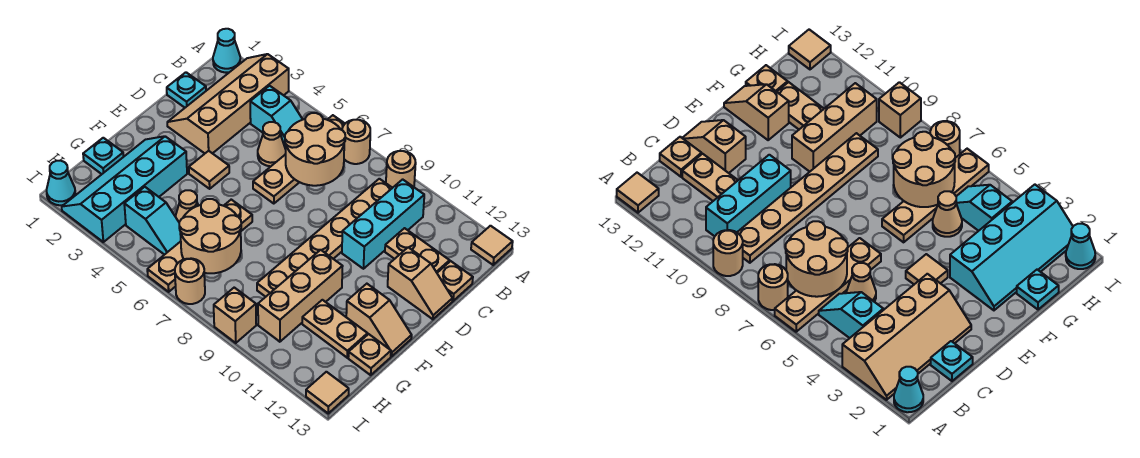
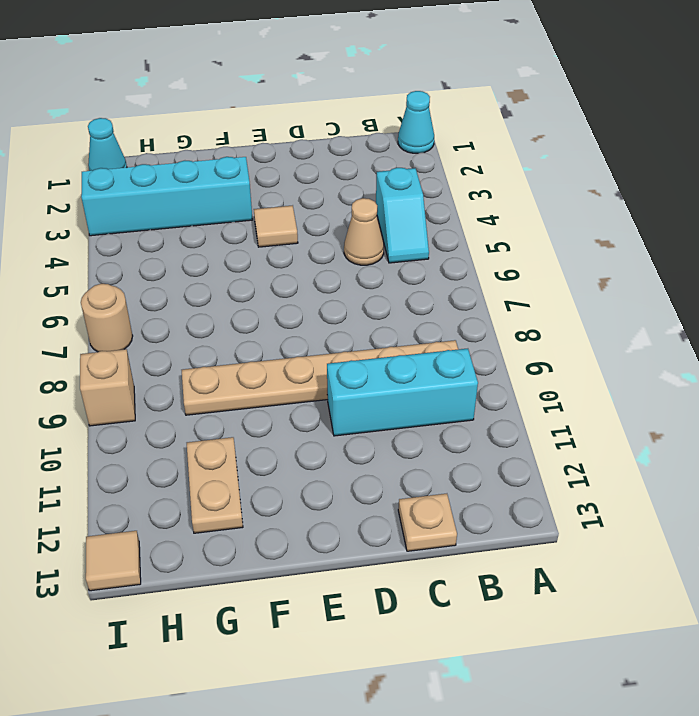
none -> tan slope A2:D3 level 1 top 3
none -> tan plate A6:D6 level 1
none -> tan round brick A7 level 1
none -> tan round brick A9 level 1

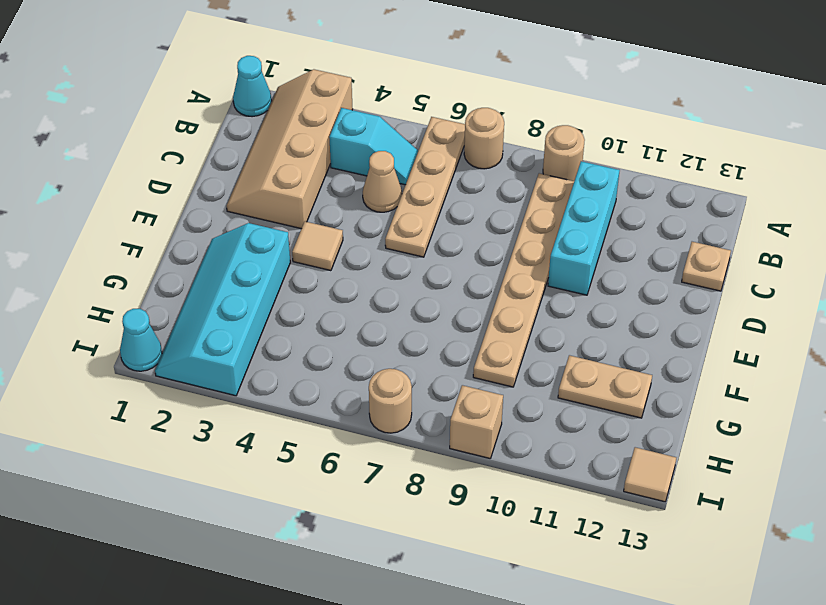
none -> tan tile A13 level 1
none -> cyan plate C1 level 1
none -> tan plate C11:C12 level 1
none -> tan slope D12:D13 level 1 top 12

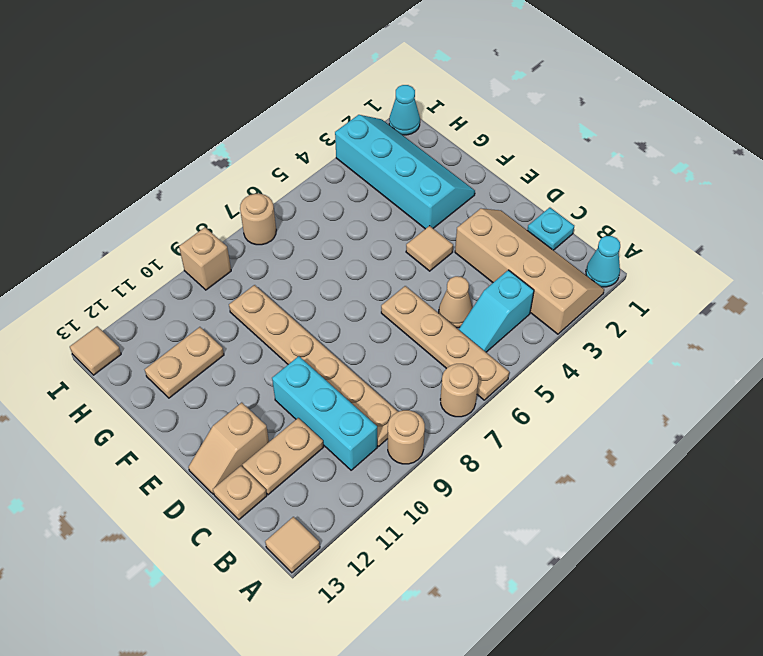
none -> tan plate F6:I6 level 1
none -> tan brick F10:H10 level 1
none -> tan slope F12:F13 level 1 top 12
none -> cyan plate G1 level 1

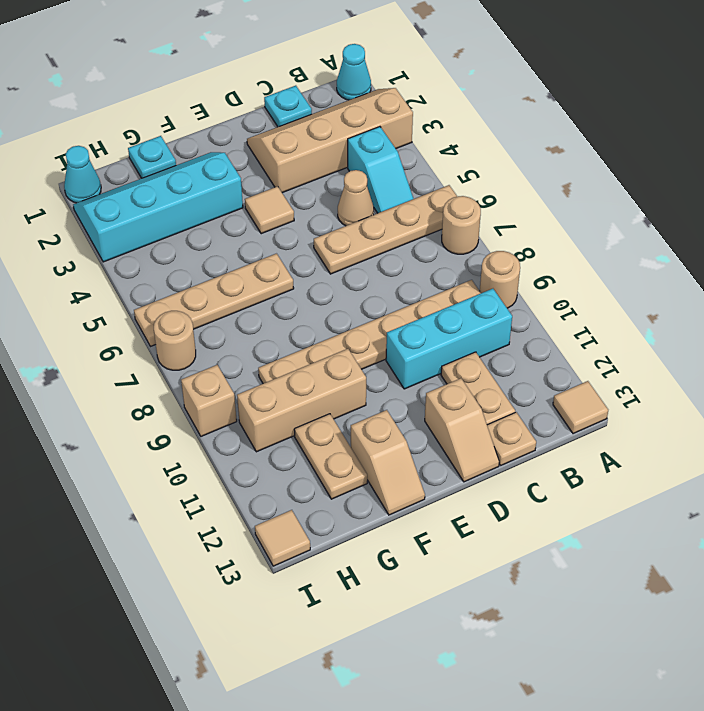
none -> tan cone G5 level 1
none -> tan plate G13 level 1
none -> cyan slope H4:H5 level 1 top 4
none -> tan round brick B6:C7 level 2

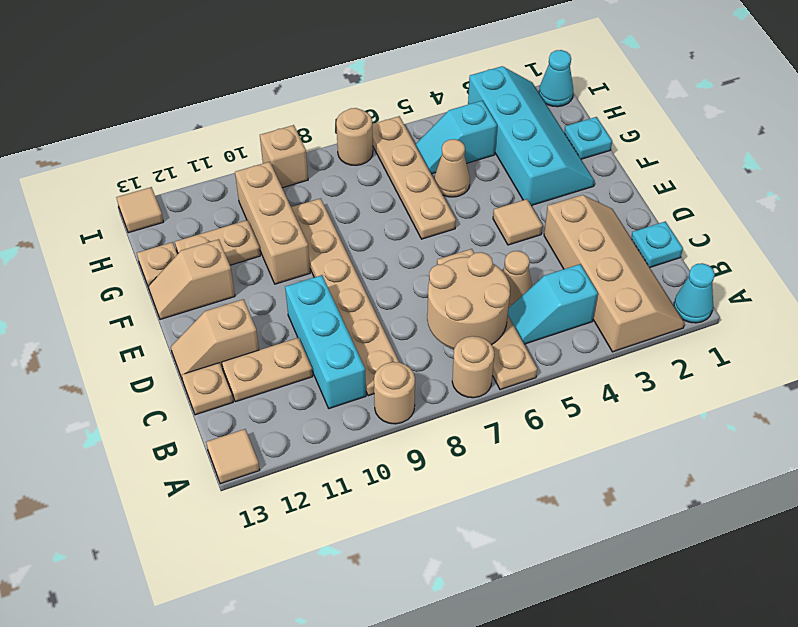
none -> tan round brick G6:H7 level 2

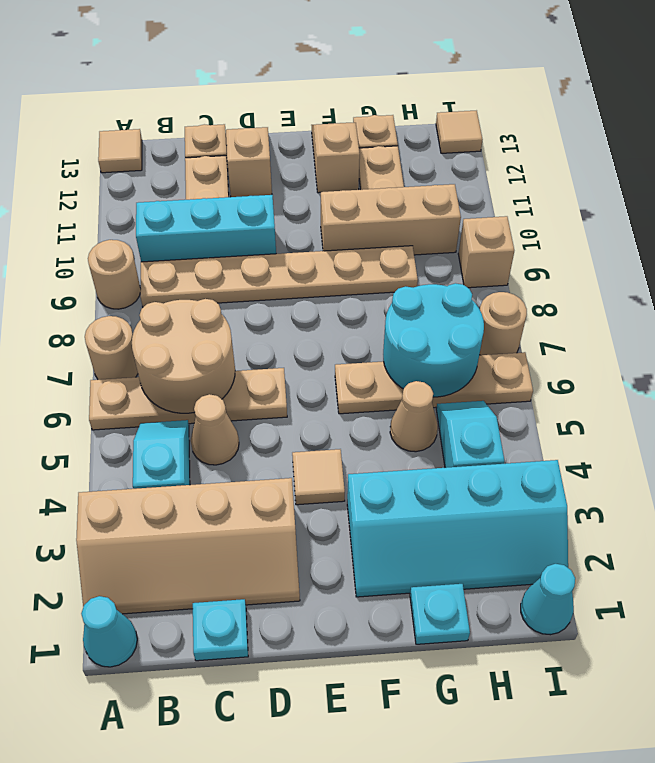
cyan round brick G6:H7 level 2 -> tan round brick G6:H7 level 2

